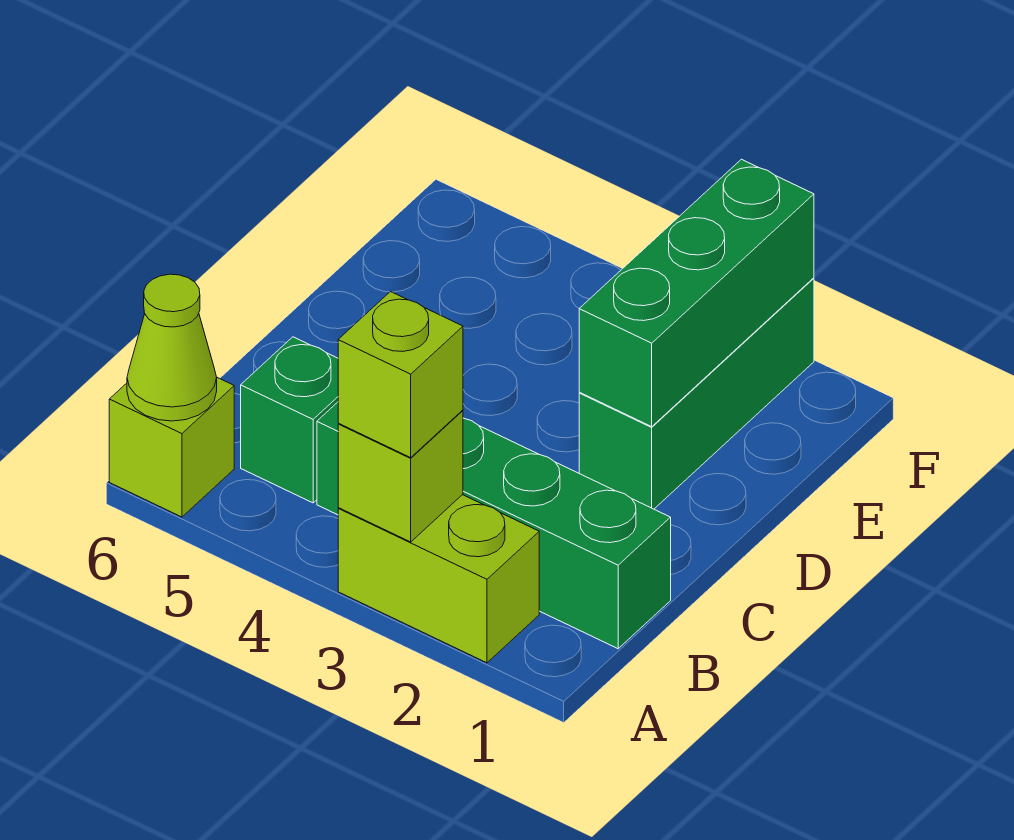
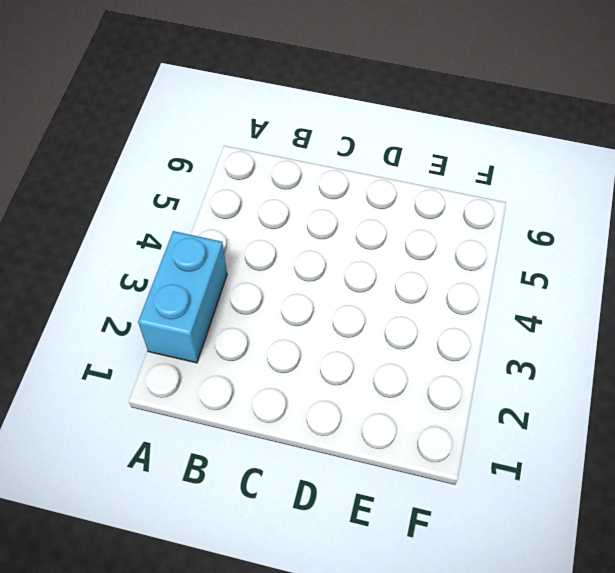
cyan brick A2:A3 level 1 -> lime brick A2:A3 level 1
none -> lime brick A6 level 1
none -> green brick B1:B4 level 1

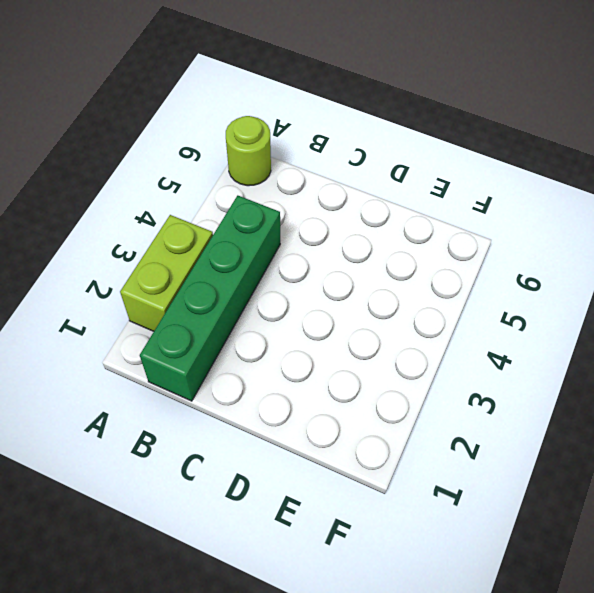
lime round brick A6 level 1 -> lime brick A6 level 1
none -> green brick B5 level 1
none -> green brick D2:F2 level 1

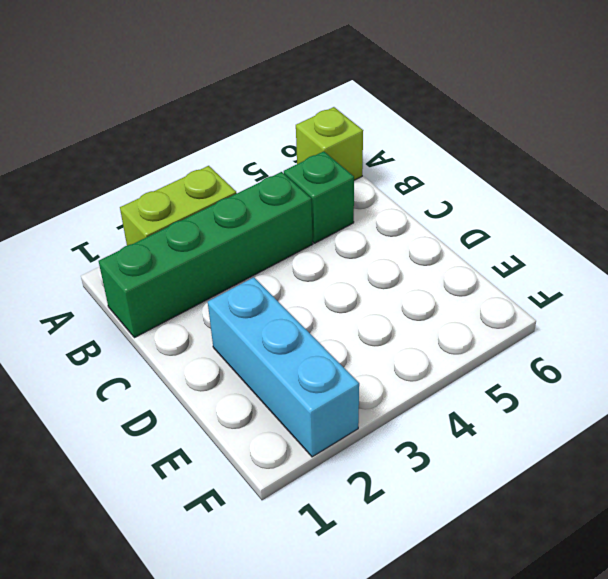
cyan brick D2:F2 level 1 -> green brick D2:F2 level 1
none -> lime brick A3 level 2
none -> lime cone A6 level 2

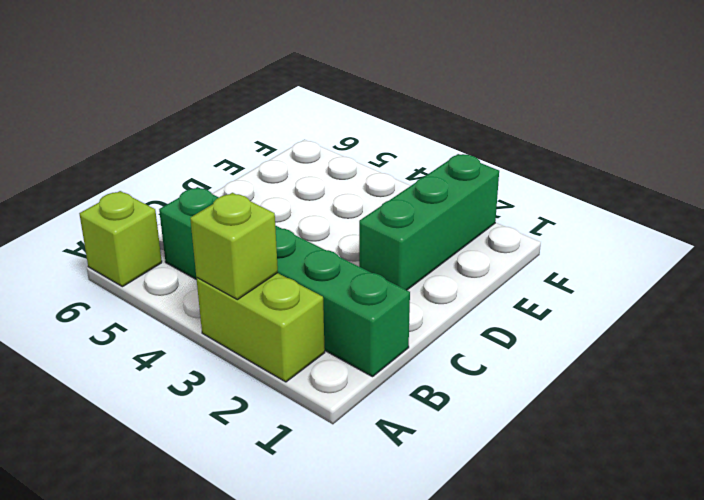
none -> lime cone A6 level 2
none -> green brick D2:F2 level 2

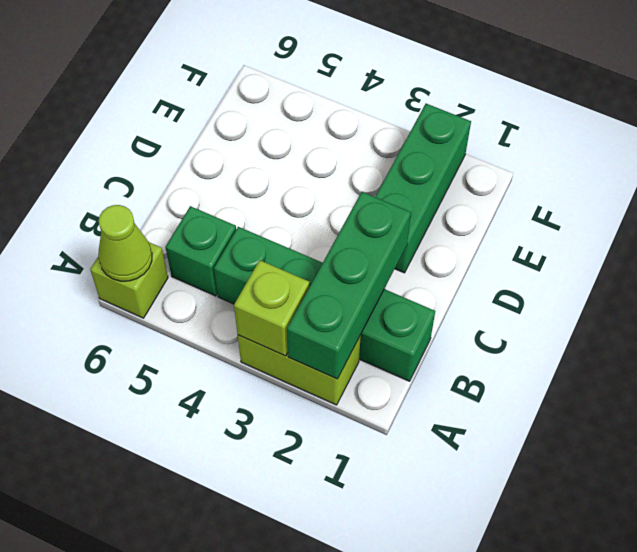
green brick A2:C2 level 2 -> green brick D2:F2 level 2
none -> lime brick A3 level 3

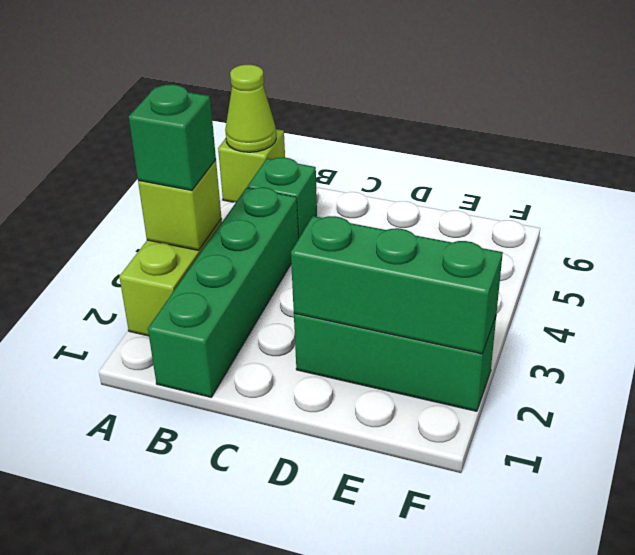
green brick A3 level 3 -> lime brick A3 level 3

